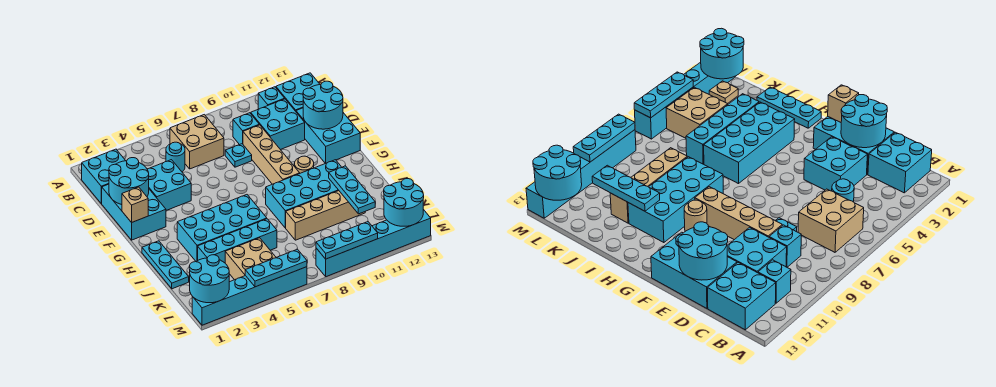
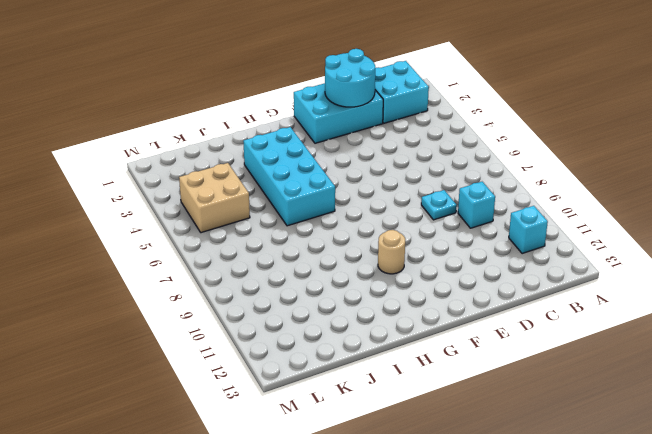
none -> tan brick B6:C7 level 1
none -> cyan brick B12:C13 level 1
none -> cyan round brick C5 level 1
none -> cyan brick C10:D11 level 1

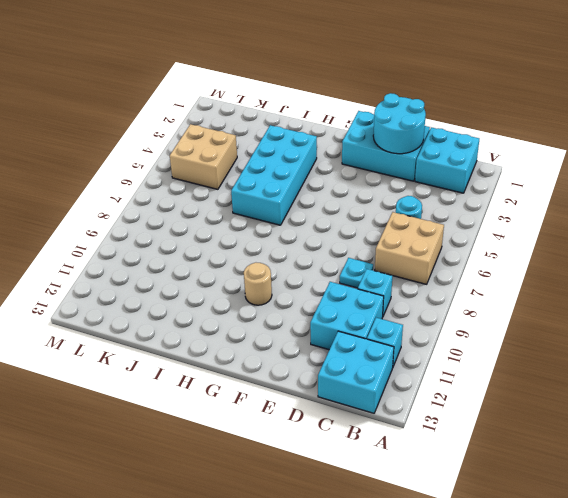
none -> cyan brick D3:E4 level 1
none -> tan brick D9:G9 level 1
none -> cyan brick D12:F13 level 1
none -> cyan plate H1:J1 level 1

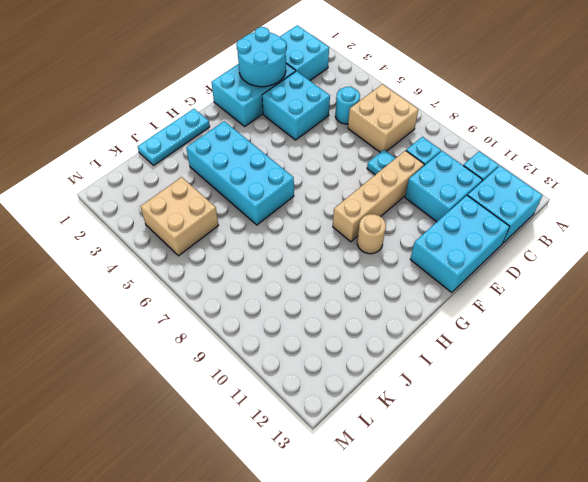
none -> cyan brick H8:I11 level 1
none -> cyan brick J3:J6 level 1
none -> tan brick J8:J11 level 1
none -> tan plate L2 level 1

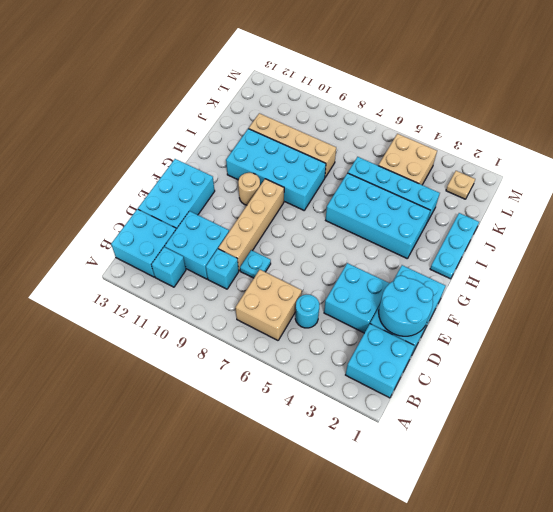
none -> cyan brick M1:M6 level 1
none -> cyan brick M8:M13 level 1
none -> cyan round brick D12:E13 level 2
none -> tan brick F1 level 2

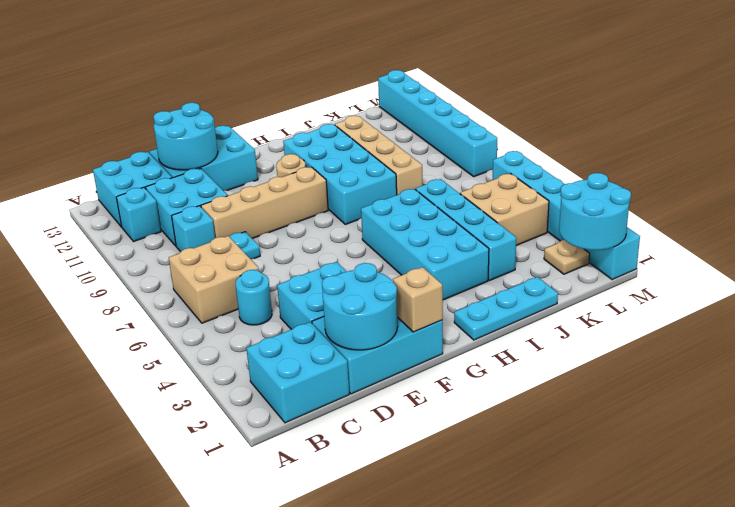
none -> cyan plate I11:K11 level 2
none -> cyan round brick L12:M13 level 2
none -> cyan plate M4:M6 level 2
none -> cyan plate M8:M10 level 2

